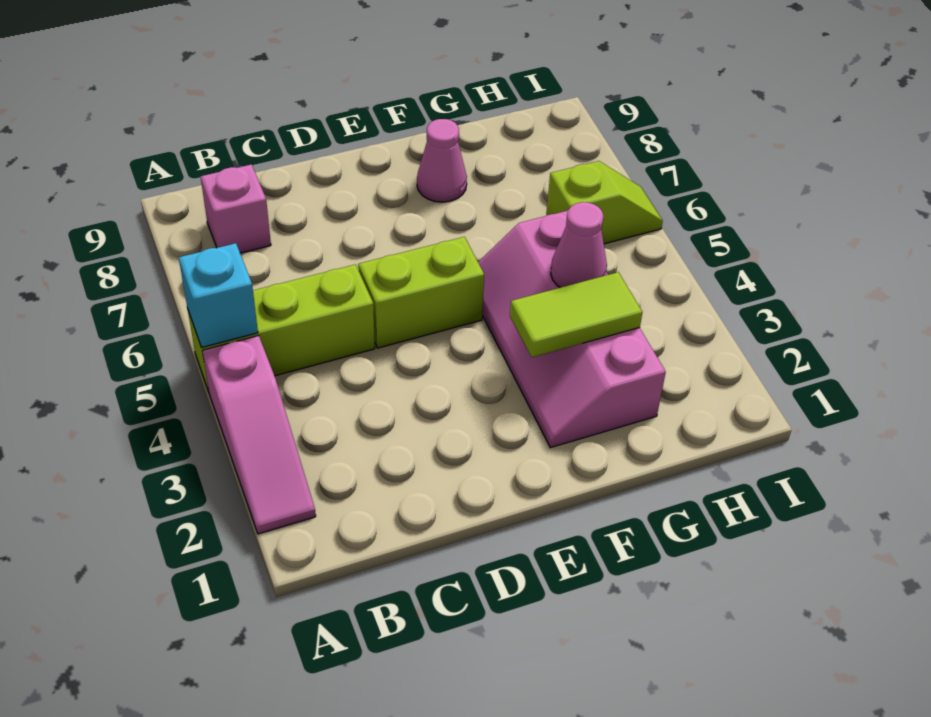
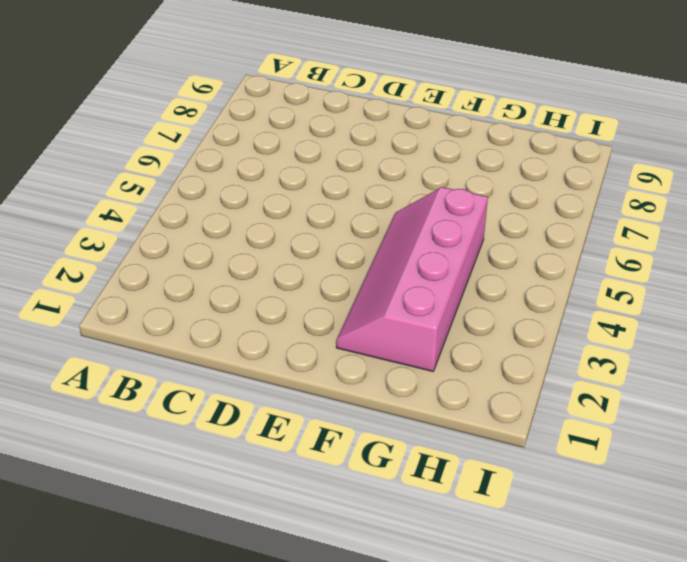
none -> pink slope A2:A4 level 1 top 4
none -> lime brick A5:C5 level 1

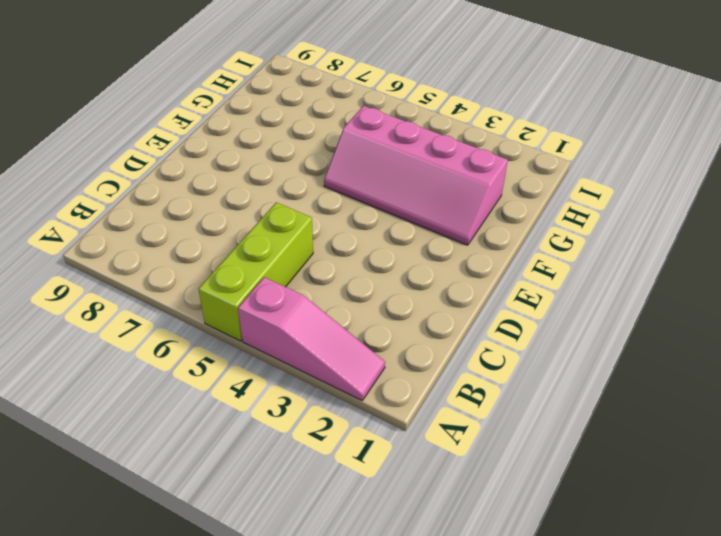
none -> pink brick B8 level 1
none -> lime brick D5:E5 level 1

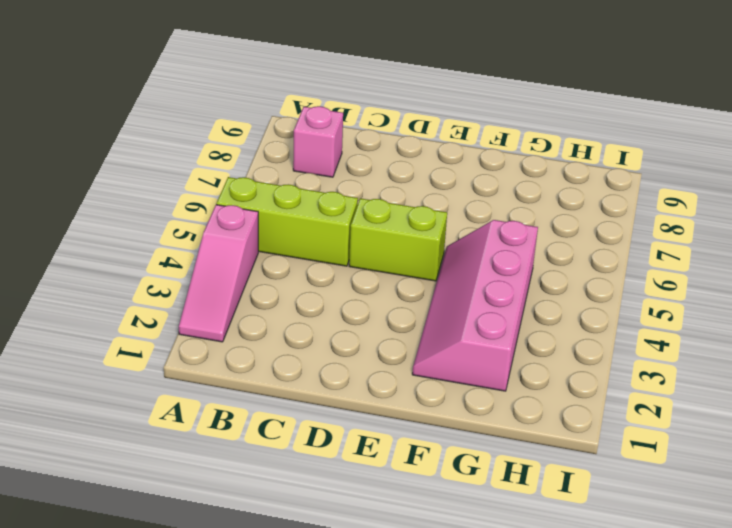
none -> pink cone F8 level 1
none -> lime slope H6:I6 level 1 top H

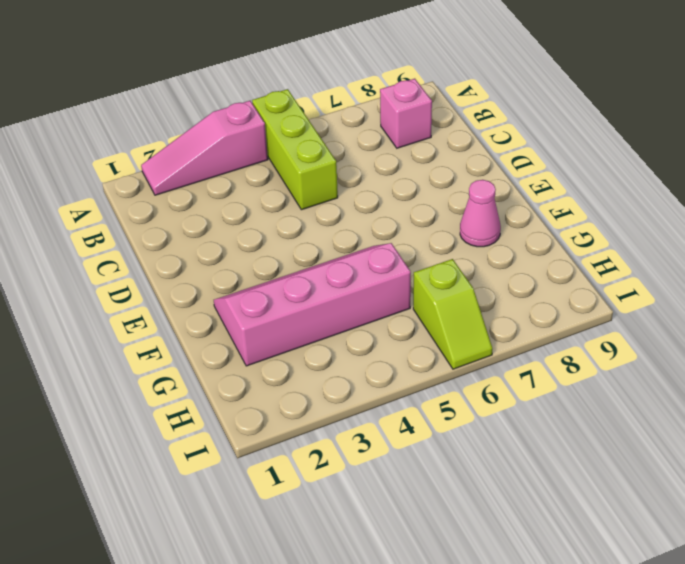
none -> lime brick D5:E5 level 1
none -> cyan brick A5 level 2

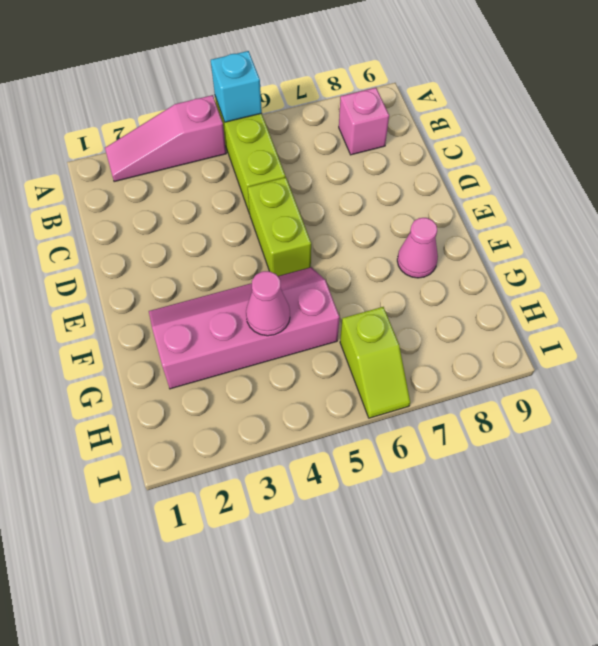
none -> lime tile F3:G3 level 2

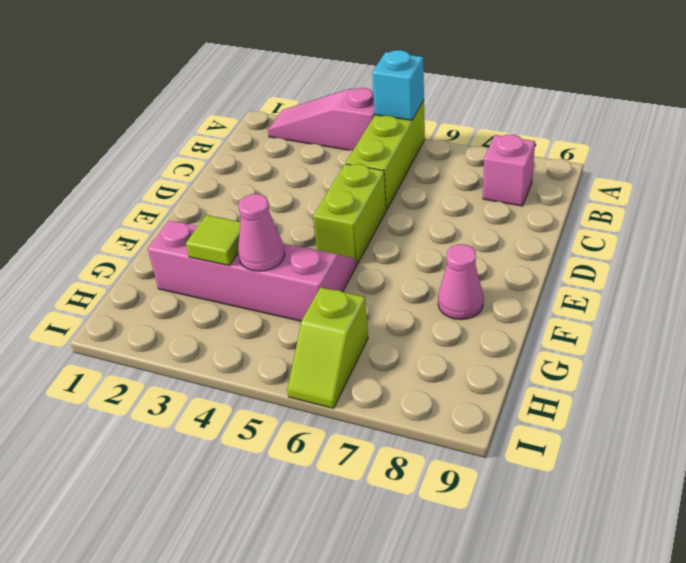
lime tile G3 level 2 -> lime tile F3:G3 level 2

